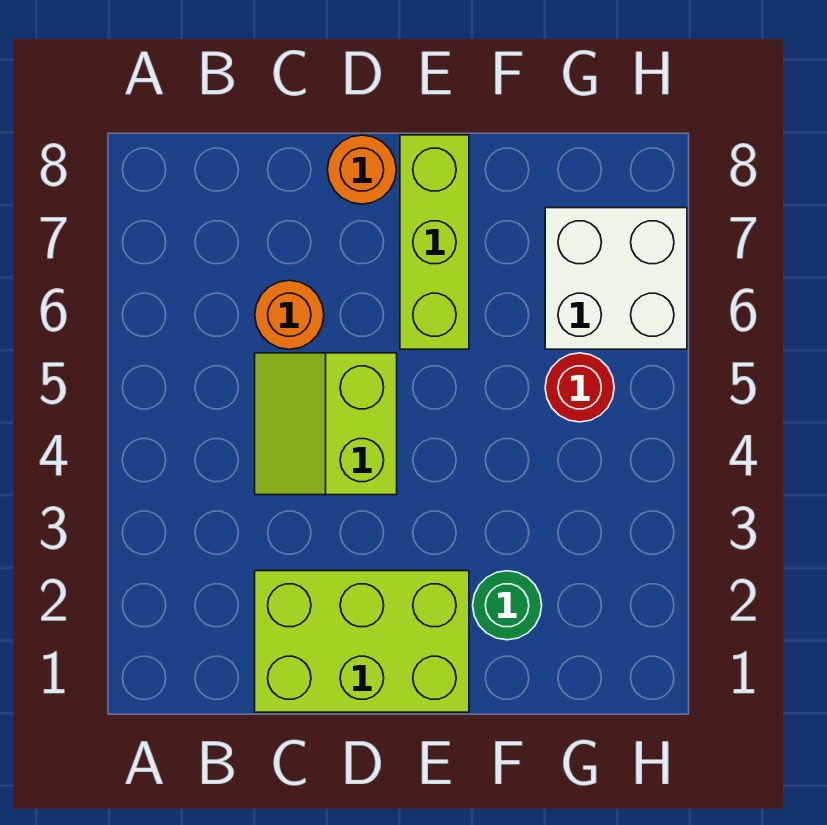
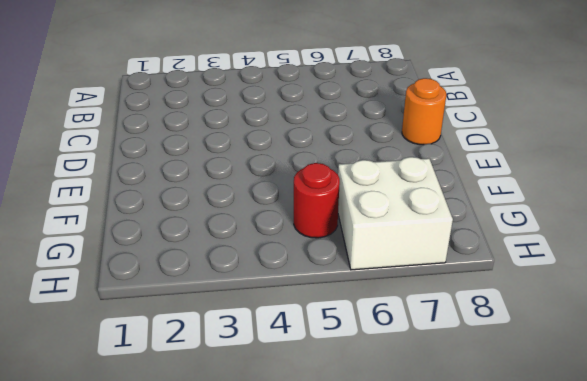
none -> lime brick C1:E2 level 1
none -> lime slope C4:D5 level 1 top D

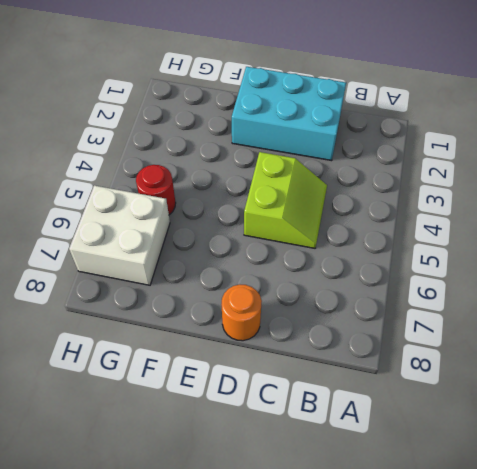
cyan brick C1:E2 level 1 -> lime brick C1:E2 level 1
none -> orange round brick C6 level 1
none -> lime brick E6:E8 level 1

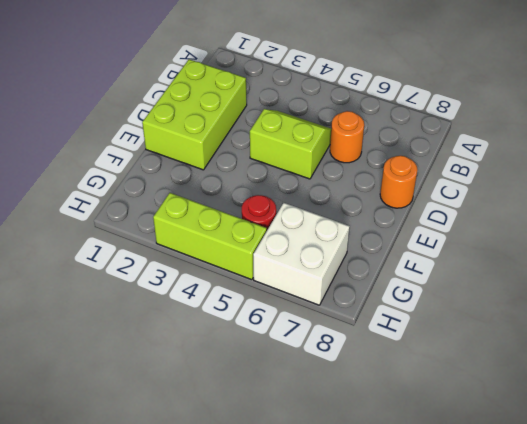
lime brick H3:H5 level 1 -> lime brick E6:E8 level 1
none -> green round brick F2 level 1

